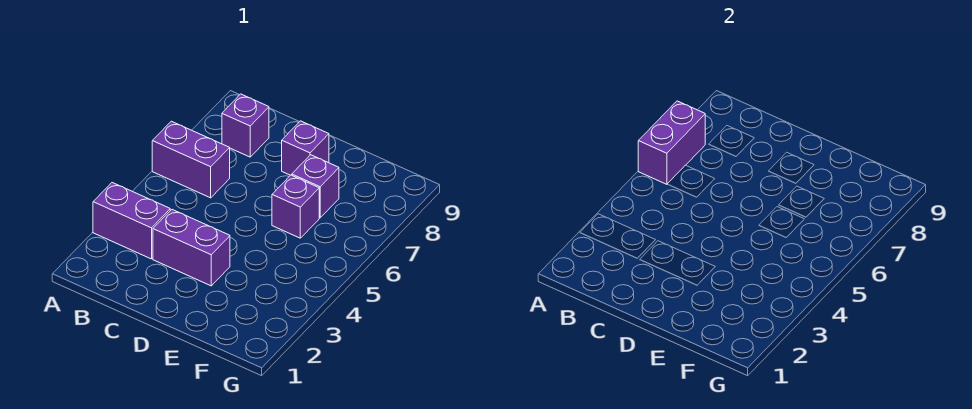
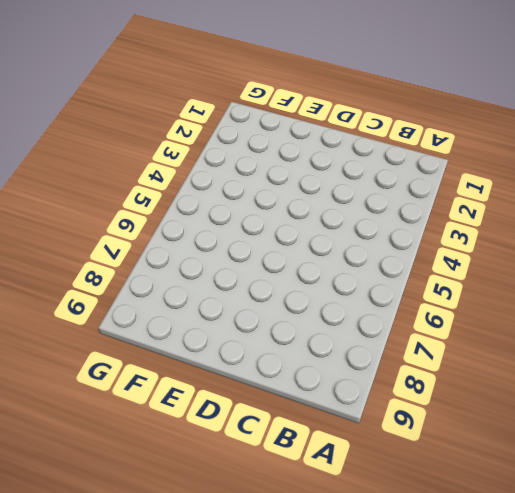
none -> purple brick A3:B3 level 1
none -> purple brick A6:B6 level 1

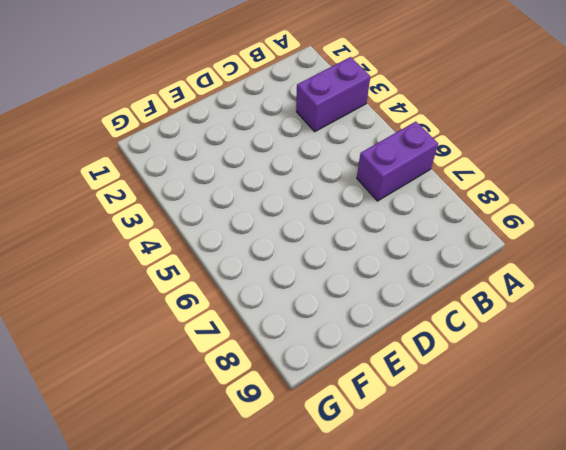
none -> purple brick B8 level 1
none -> purple brick C3:D3 level 1

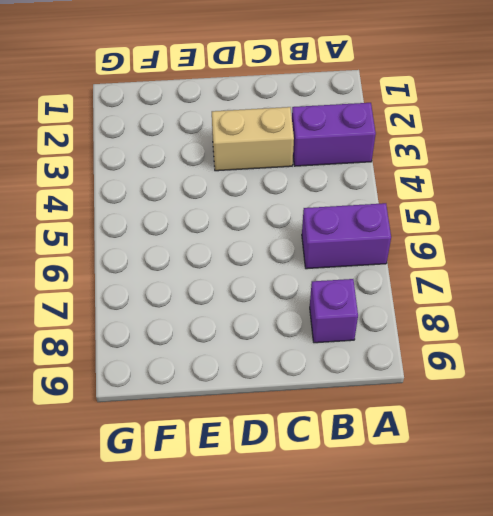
tan brick C3:D3 level 1 -> purple brick C3:D3 level 1
none -> purple brick D8 level 1
none -> purple brick E6 level 1

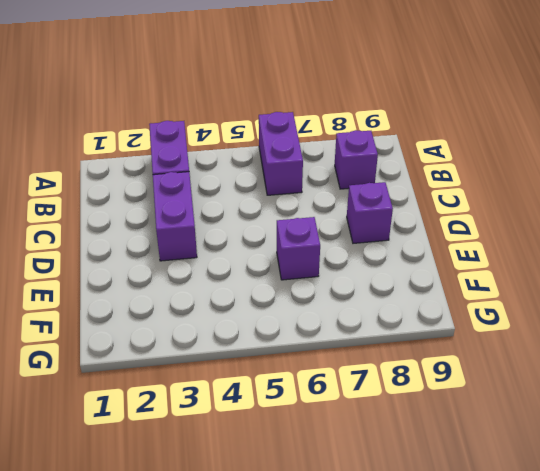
none -> purple brick E7 level 1
none -> purple brick A6:A7 level 2

